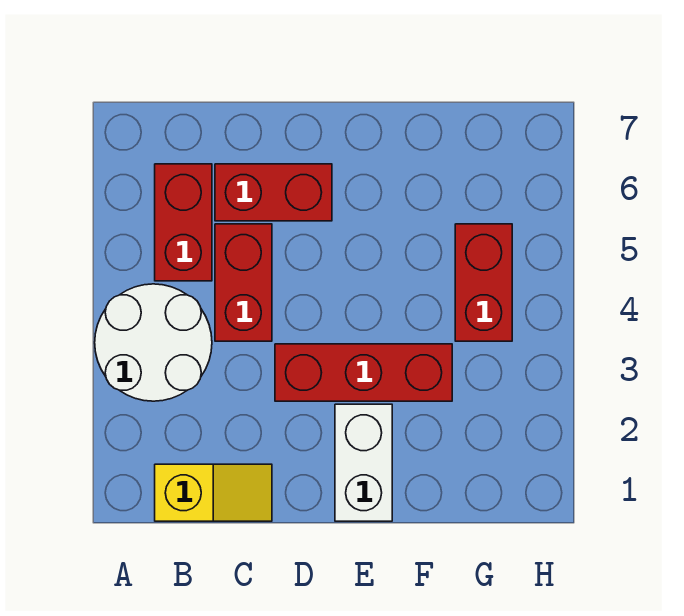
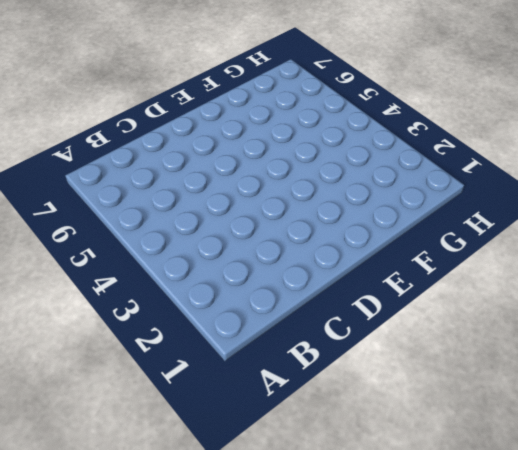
none -> white round brick A3:B4 level 1
none -> yellow slope B1:C1 level 1 top B

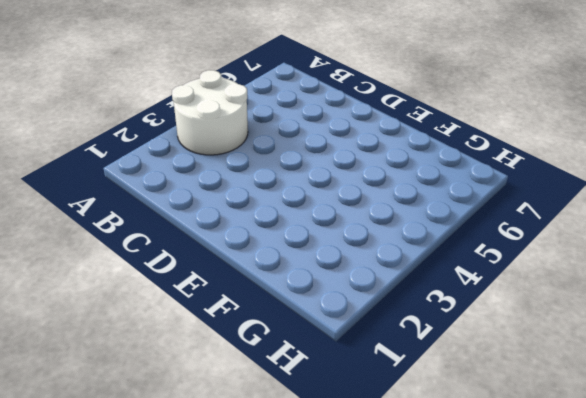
none -> yellow slope B1:C1 level 1 top B
none -> red brick B5:B6 level 1

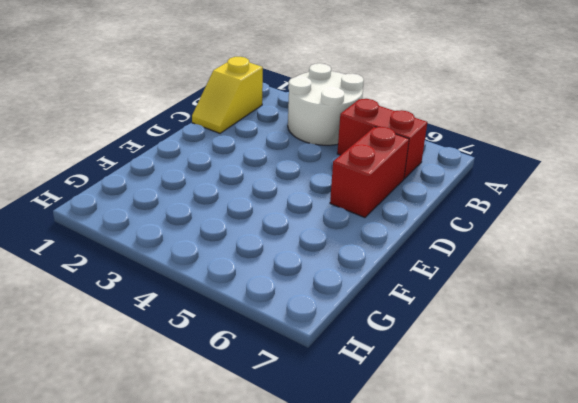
none -> red brick C4:C5 level 1
none -> red brick D3:F3 level 1

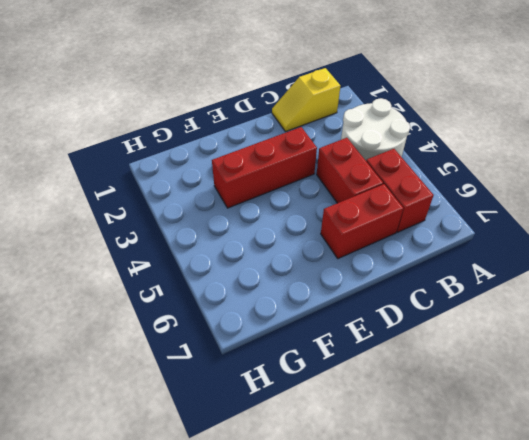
none -> white brick E1:E2 level 1
none -> red brick G4:G5 level 1

